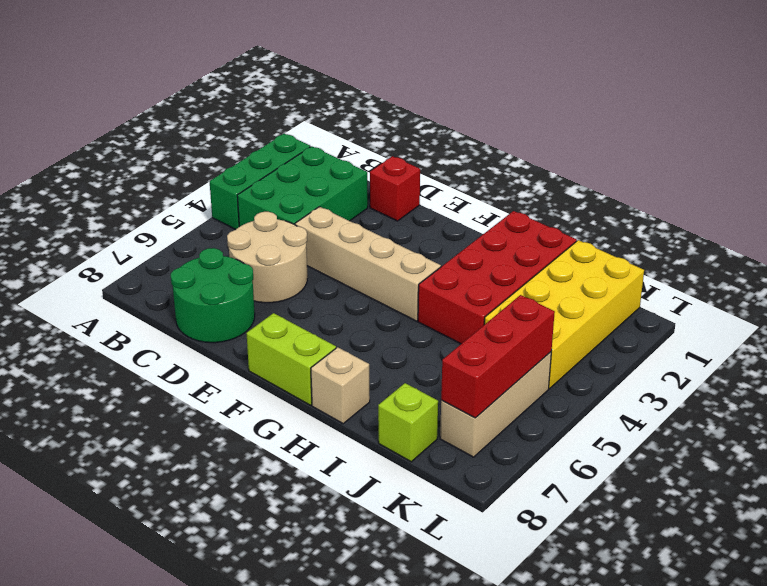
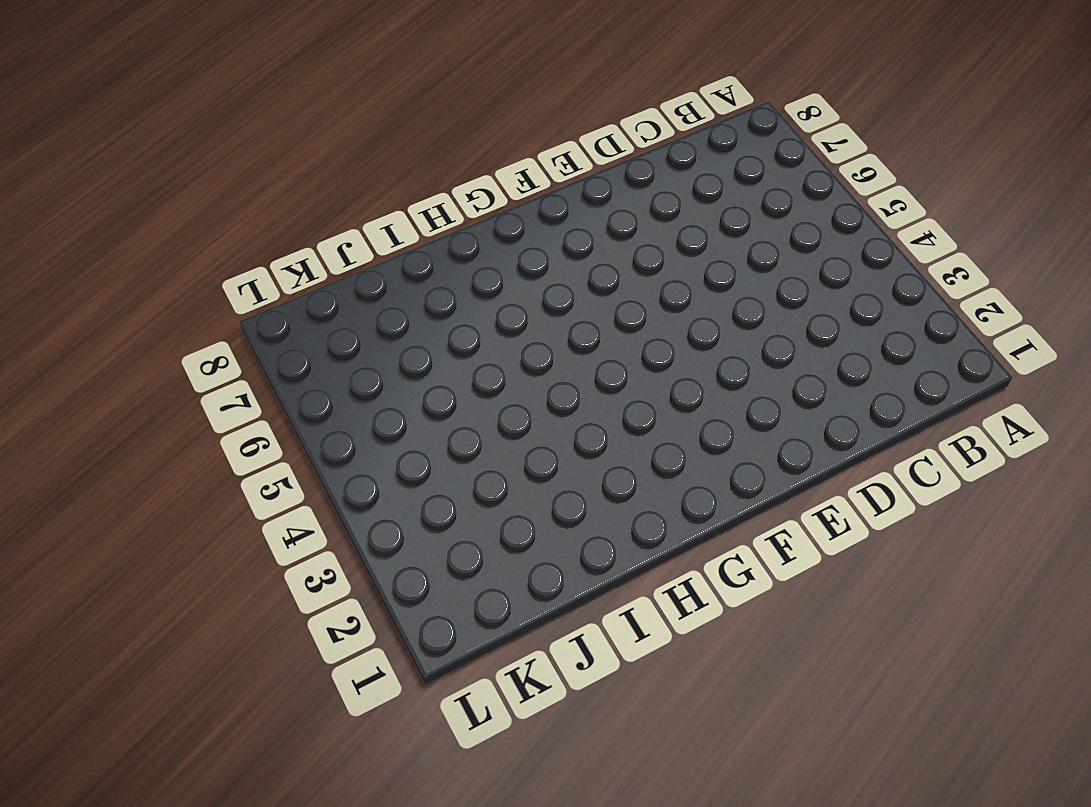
none -> green brick A2:A4 level 1
none -> green brick B2:C4 level 1
none -> tan round brick C5:D6 level 1

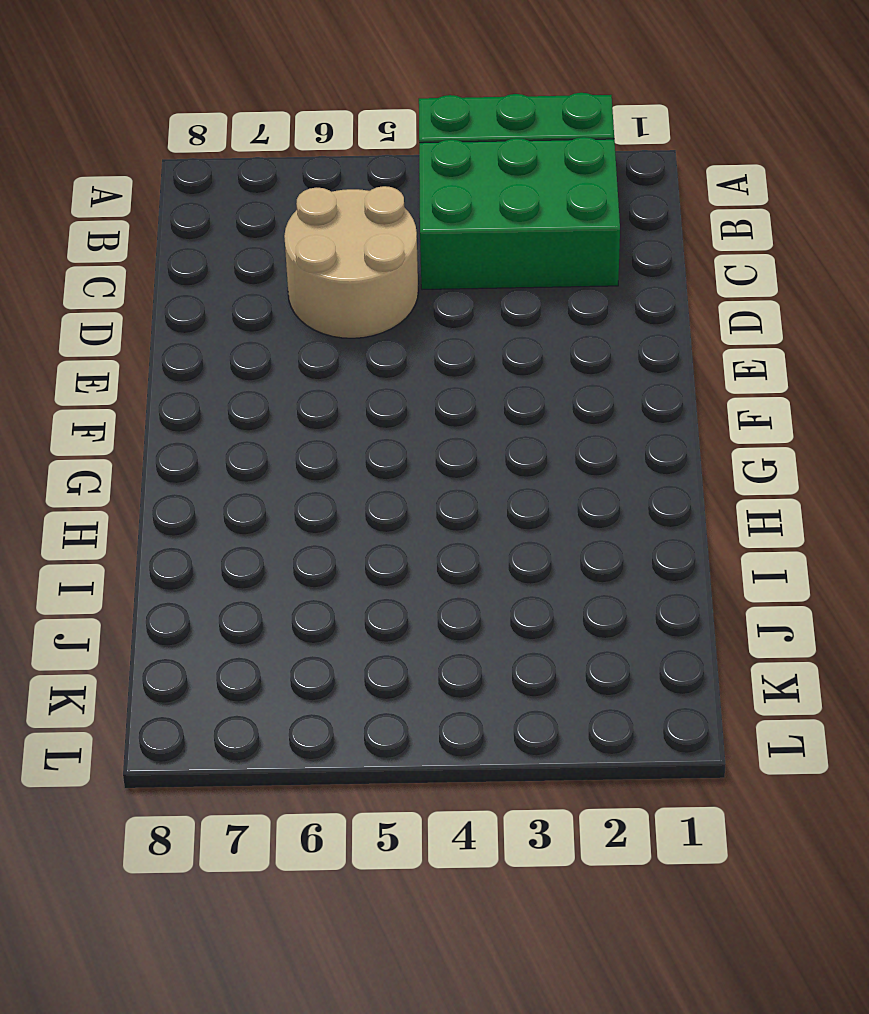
none -> green round brick C7:D8 level 1
none -> red brick D1 level 1
none -> tan brick D4:G4 level 1

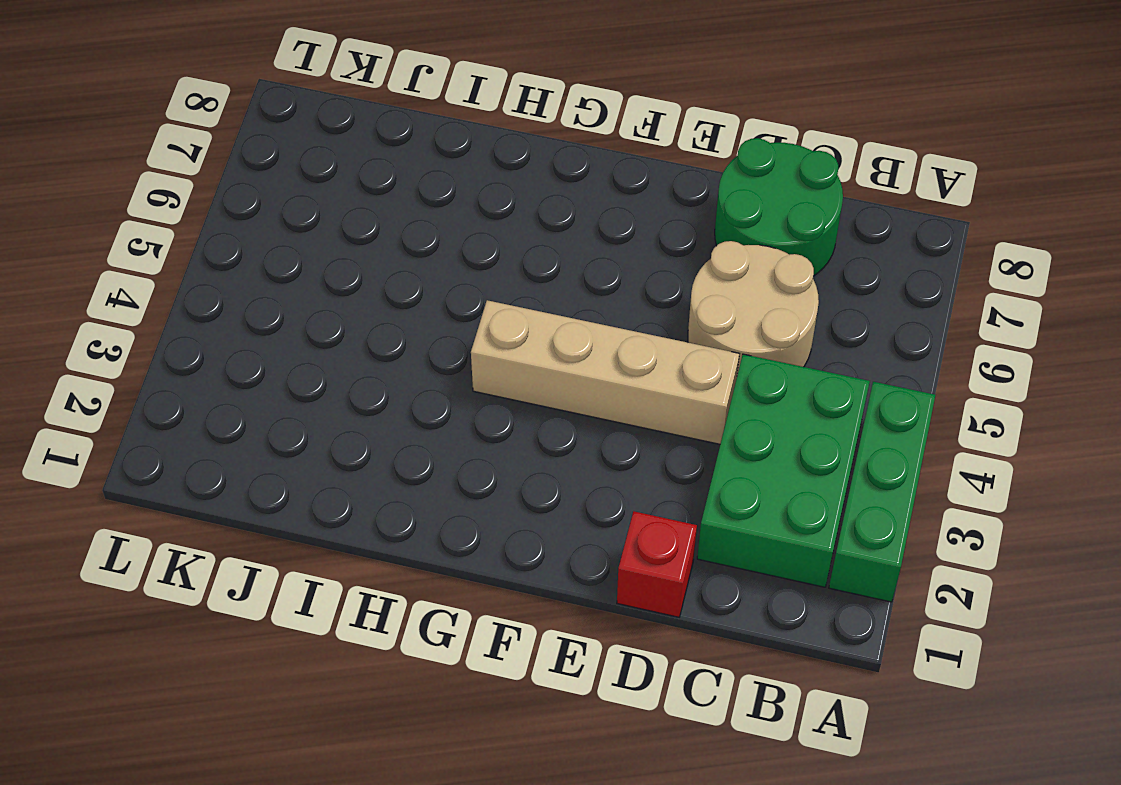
none -> lime brick F8:G8 level 1
none -> red brick H1:I4 level 1
none -> tan brick H8 level 1

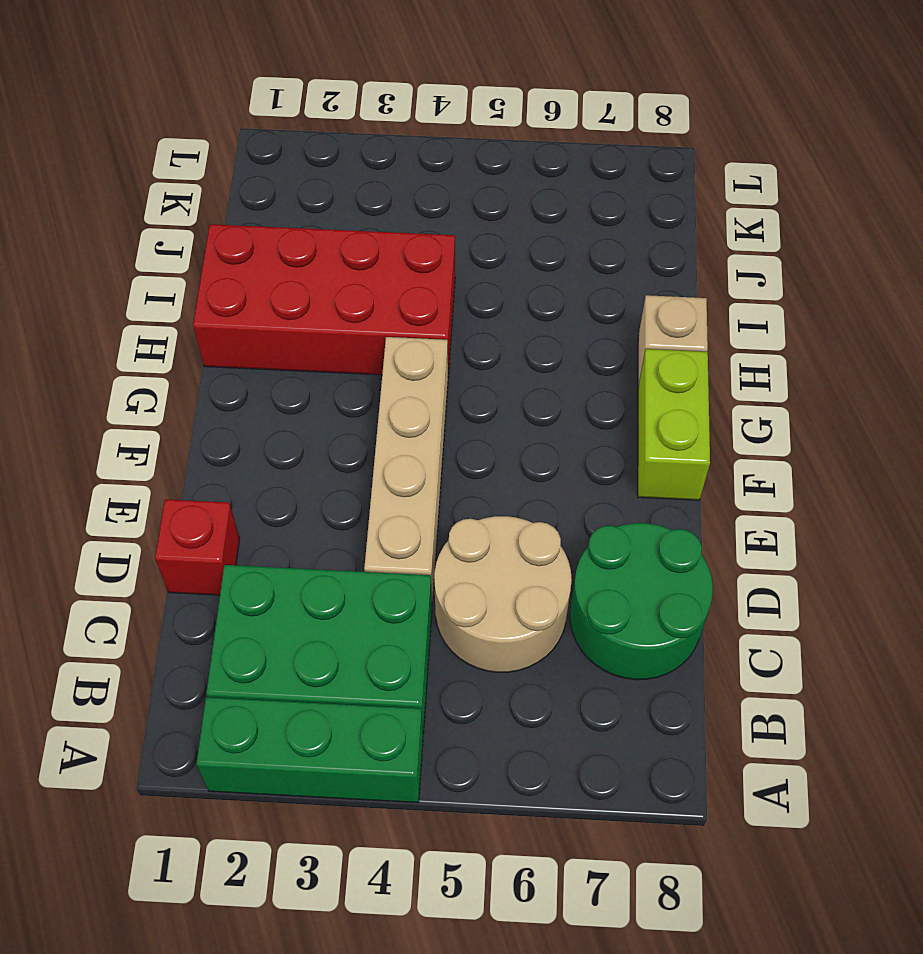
none -> yellow brick J1:K4 level 1
none -> lime brick J8 level 1
none -> tan brick K5:K7 level 1

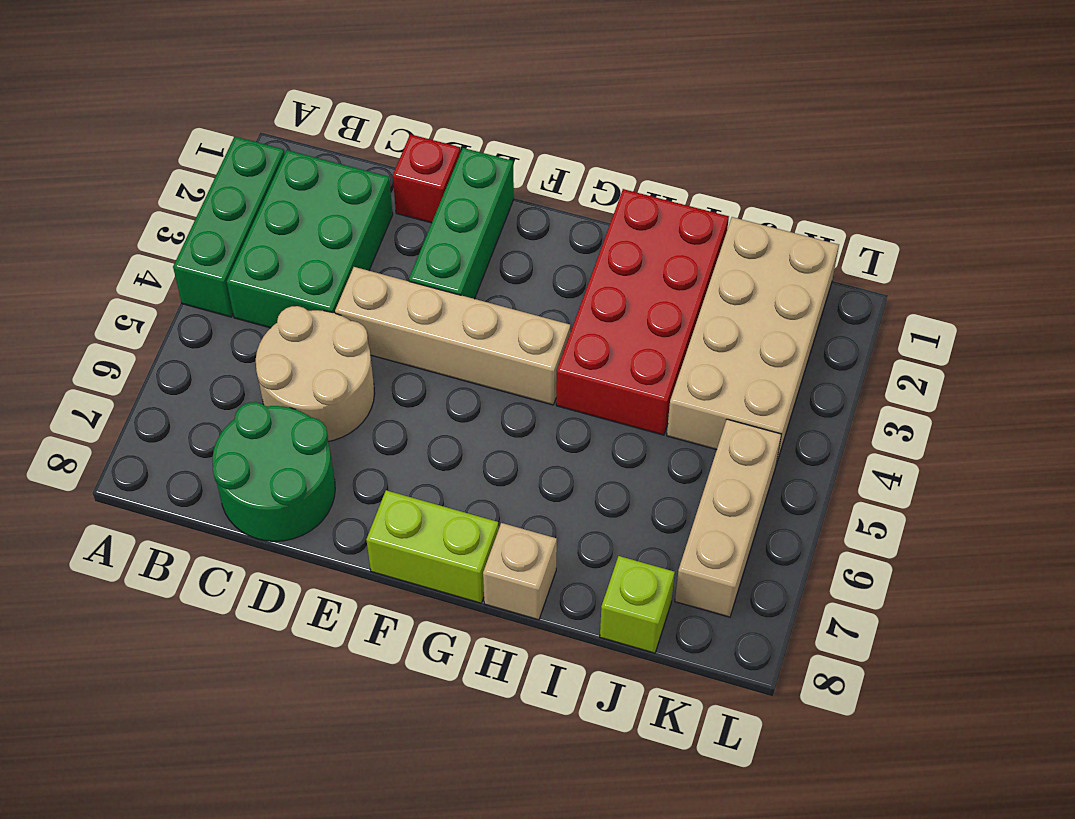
green brick E1:E3 level 1 -> none
tan brick J1:K4 level 1 -> yellow brick J1:K4 level 1
none -> red brick K5:K7 level 2

